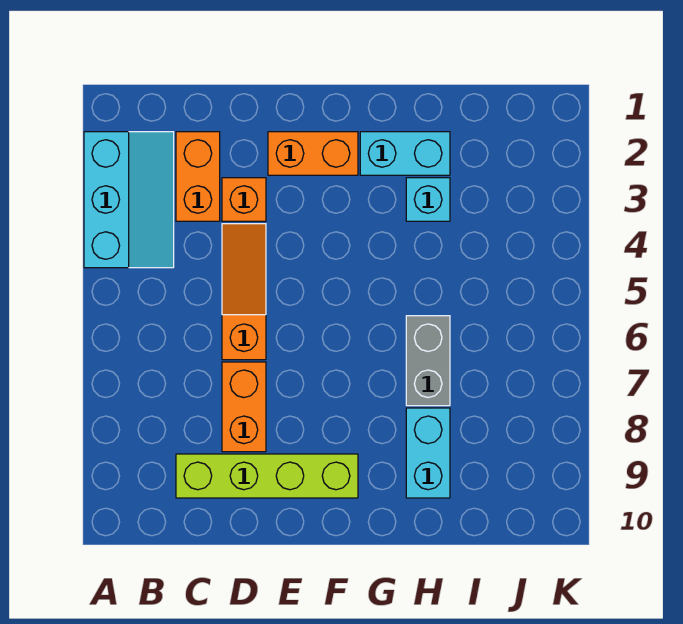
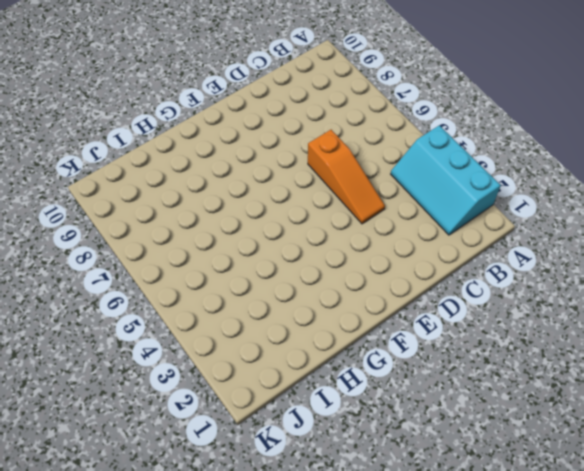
none -> orange brick C2:C3 level 1
none -> lime brick C9:F9 level 1

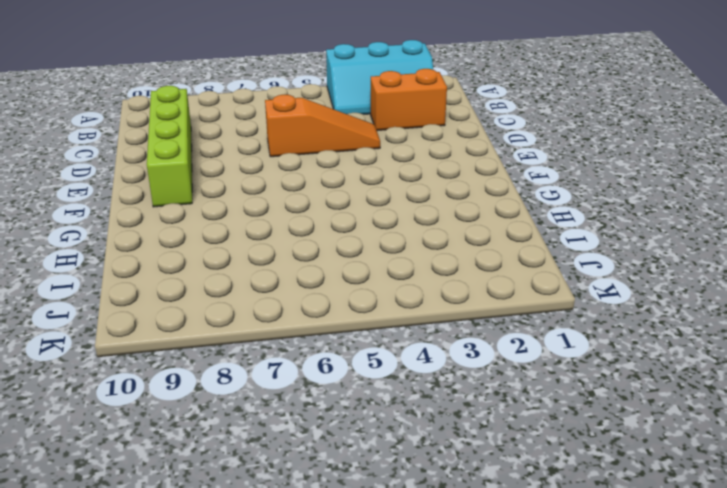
none -> orange brick D3 level 1
none -> orange brick D7:D8 level 1

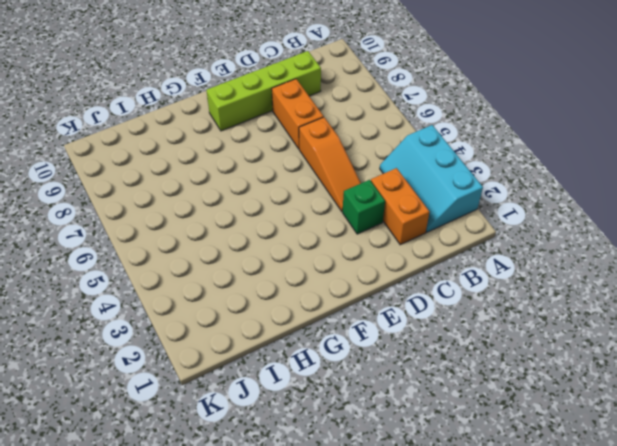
green brick D3 level 1 -> orange brick D3 level 1
none -> orange brick E2:F2 level 1
none -> cyan brick G2:H2 level 1

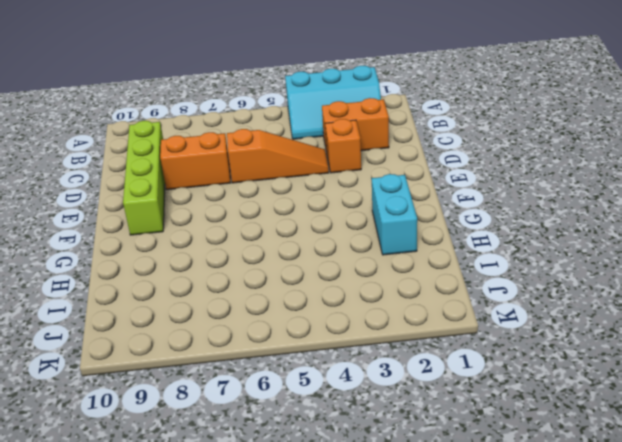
none -> orange brick E2:F2 level 1
none -> cyan brick H3 level 1

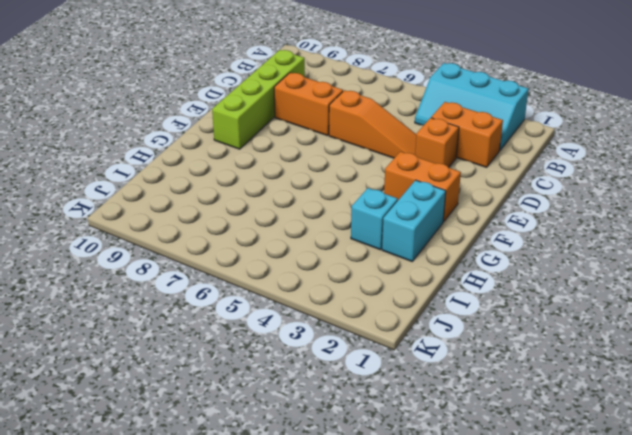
orange brick F2:F3 level 1 -> orange brick E2:F2 level 1
none -> grey brick H6:H7 level 1
none -> cyan brick H8:H9 level 1

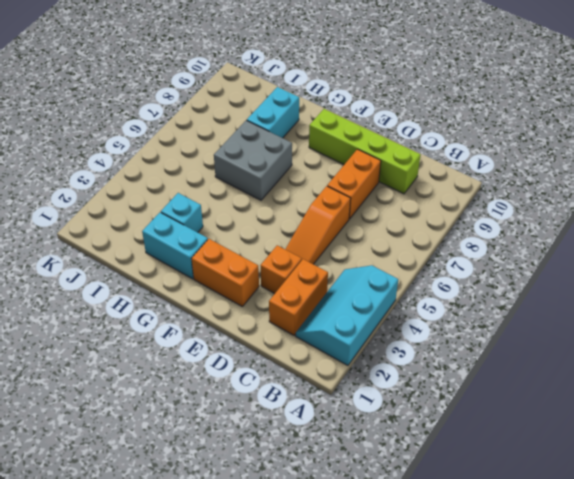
grey brick G6:H7 level 1 -> grey brick H6:H7 level 1

